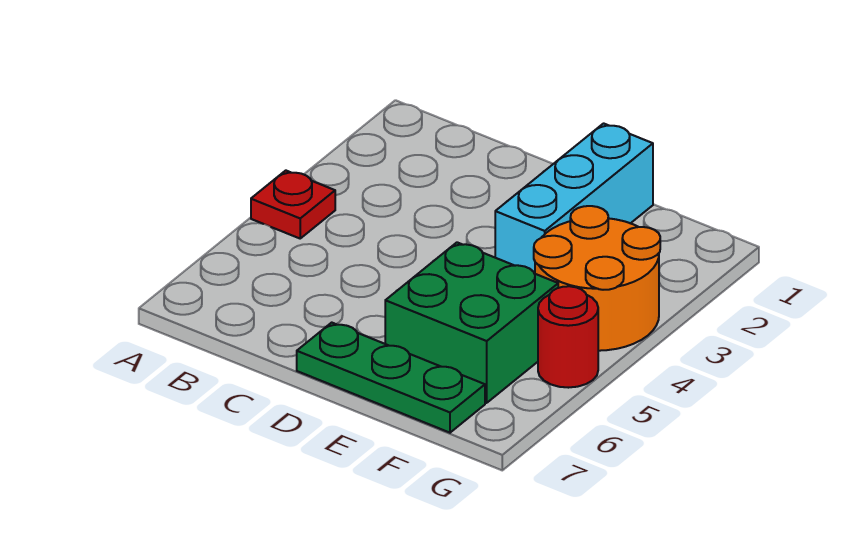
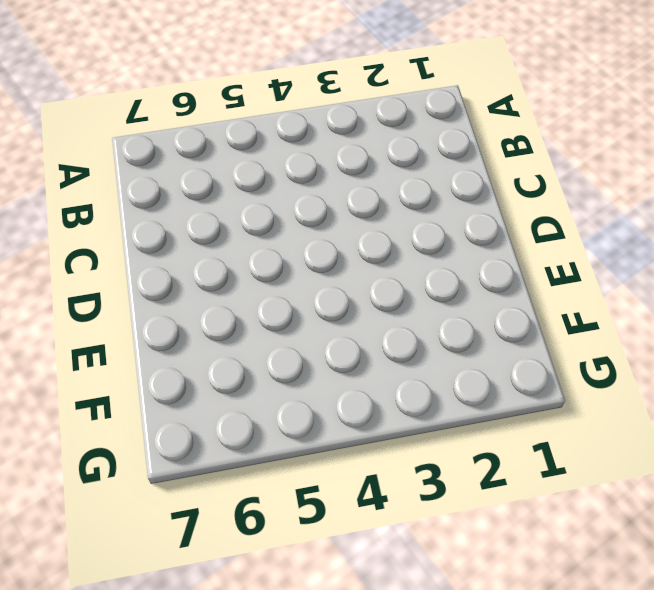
none -> red plate A4 level 1
none -> green plate D7:F7 level 1

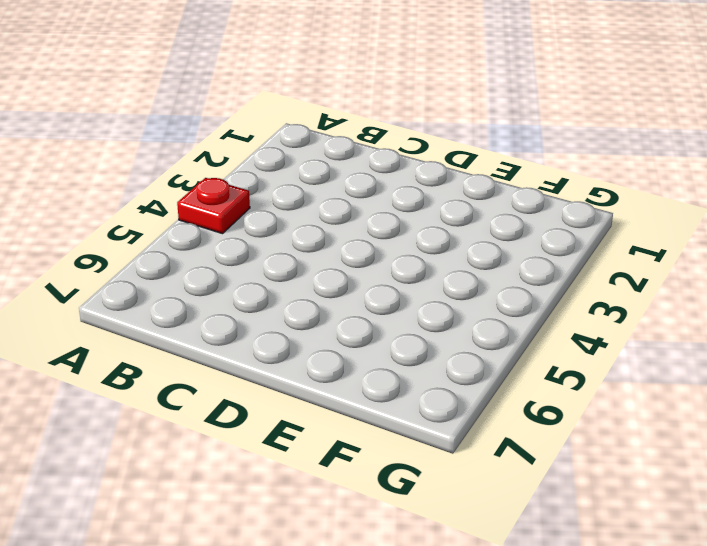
none -> green plate D7:F7 level 1
none -> cyan brick E1:E3 level 1

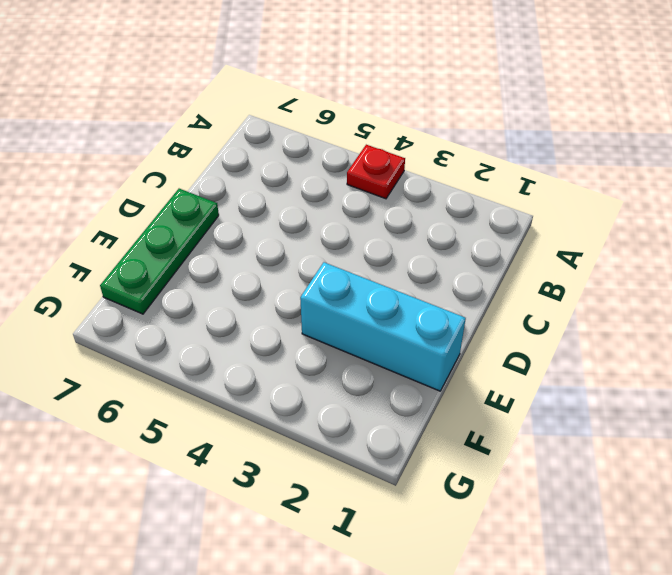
none -> green brick E5:F6 level 1
none -> orange round brick F3:G4 level 1

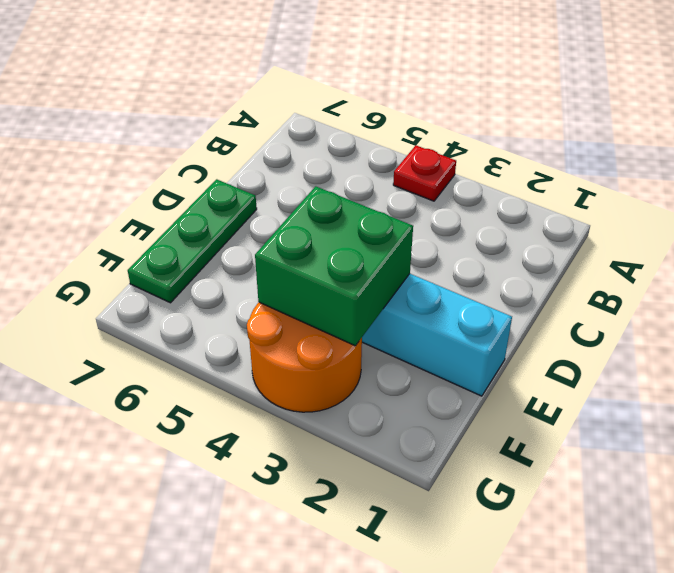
green brick E3:F4 level 2 -> green brick E5:F6 level 1
none -> red round brick G5 level 1

